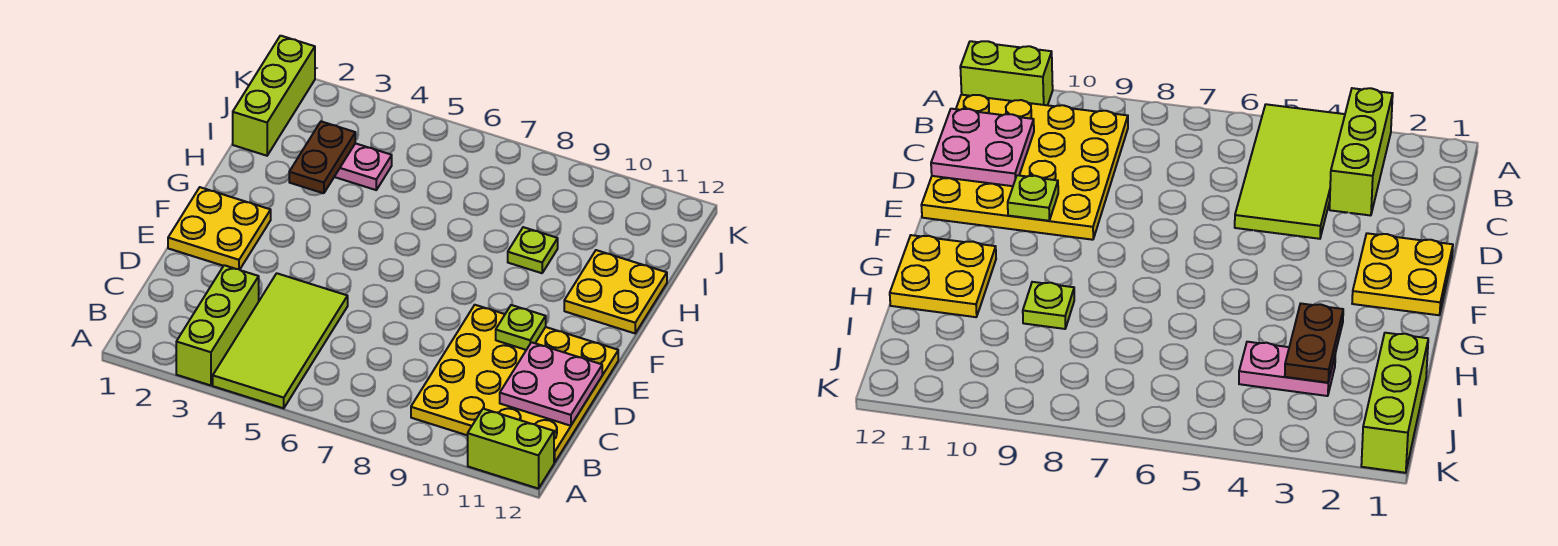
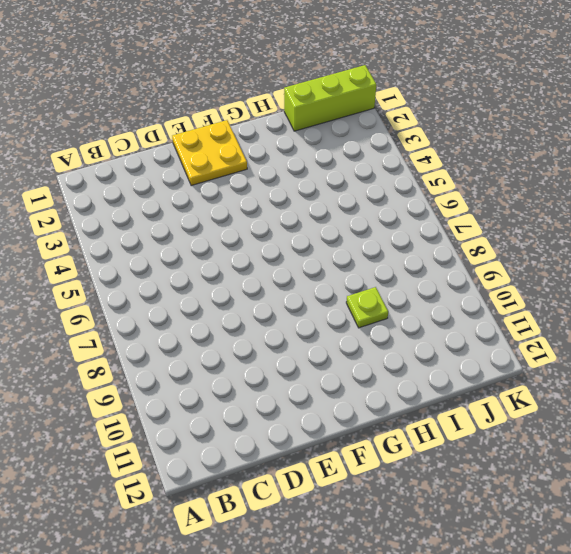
none -> lime brick A3:C3 level 1
none -> lime tile A4:D5 level 1
none -> lime brick A11:A12 level 1

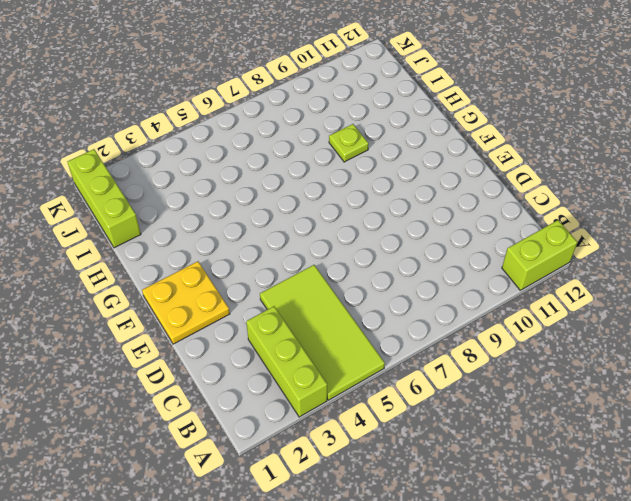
none -> yellow plate B9:E12 level 1
none -> yellow plate G11:H12 level 1
none -> pink plate I3:I4 level 1

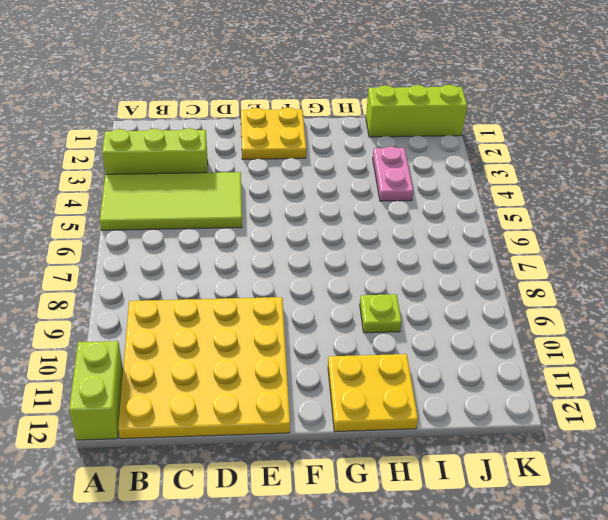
none -> pink plate C11:D12 level 2
none -> lime plate E10 level 2
none -> brown plate H3:I3 level 2

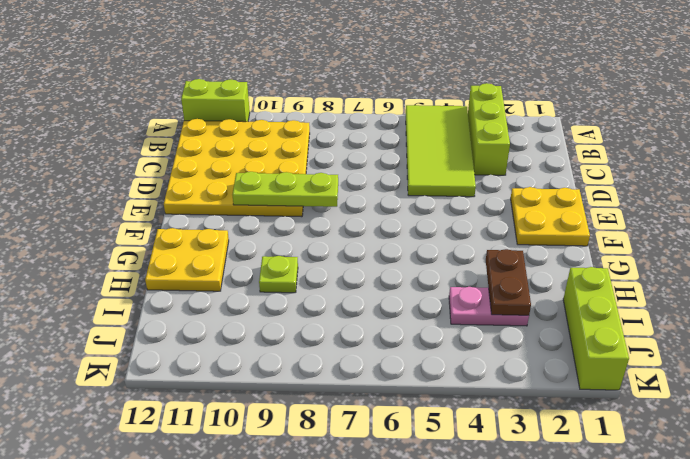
lime plate E8:E10 level 2 -> lime plate E10 level 2
none -> pink plate C11:D12 level 2

